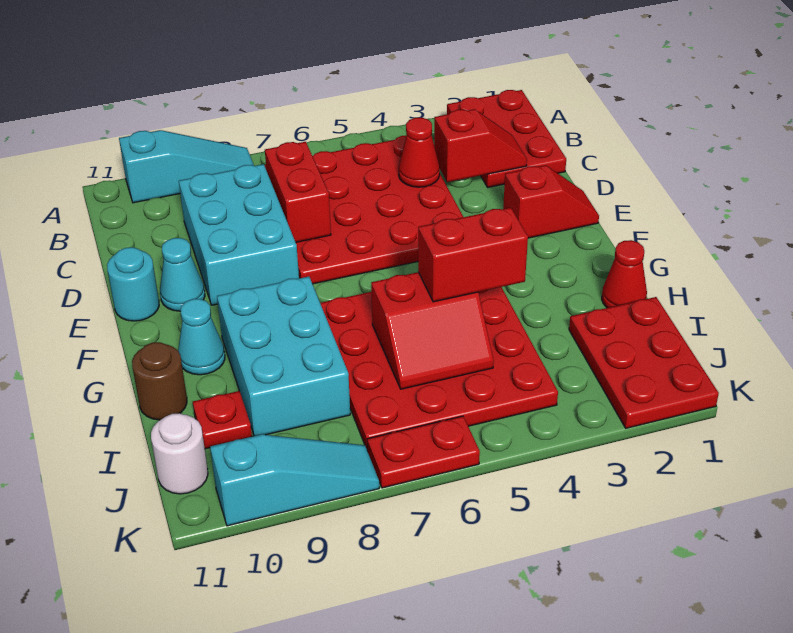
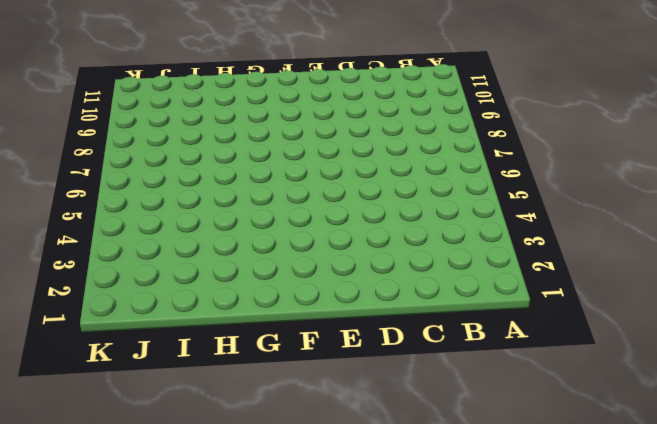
none -> red plate A1:C2 level 1
none -> cyan slope A8:A10 level 1 top 10
none -> red plate B4:E7 level 1

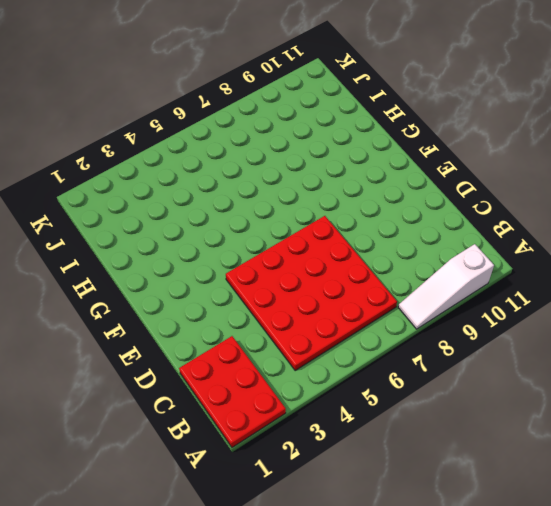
white slope A8:A10 level 1 top 10 -> cyan slope A8:A10 level 1 top 10
none -> cyan brick C8:E9 level 1
none -> red slope E1:E2 level 1 top 2
none -> cyan cone E10 level 1

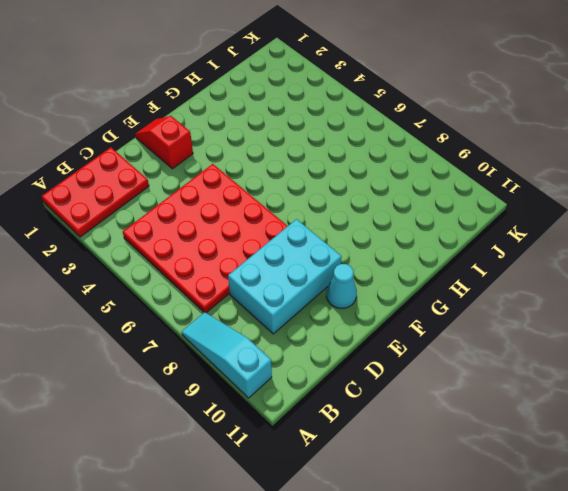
none -> cyan round brick E11 level 1
none -> red plate G4:J7 level 1
none -> cyan brick G8:I9 level 1

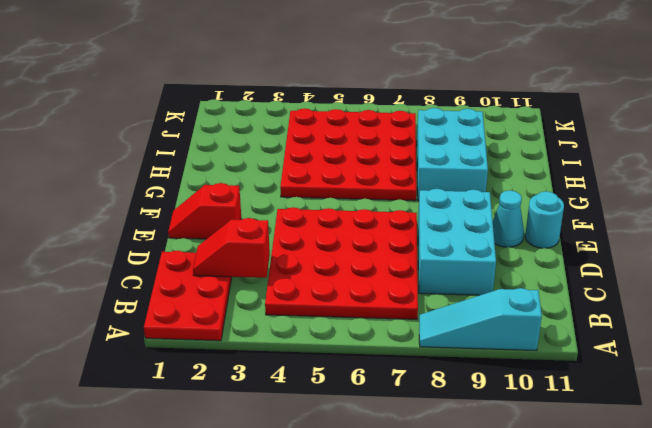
none -> cyan cone G10 level 1
none -> red cone H1 level 1
none -> brown round brick H11 level 1

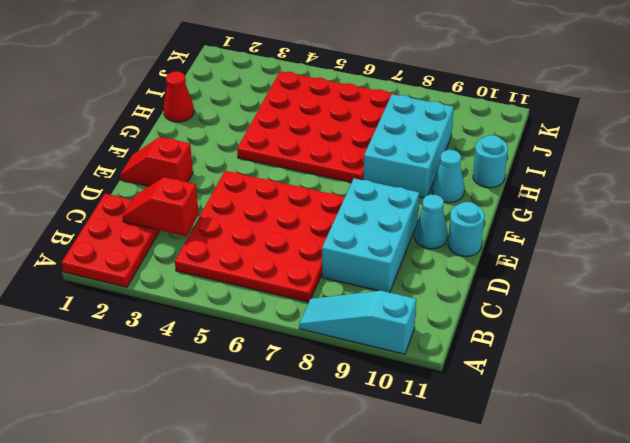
cyan round brick H11 level 1 -> brown round brick H11 level 1
none -> red plate I1:K2 level 1
none -> red plate I10 level 1
none -> white round brick J11 level 1

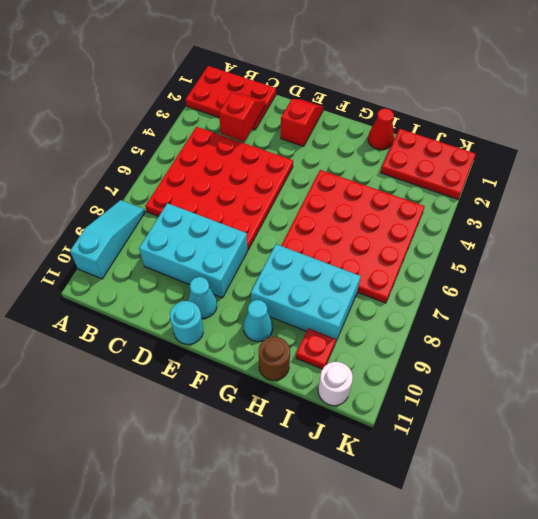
none -> red plate K6:K7 level 1
none -> cyan slope K8:K10 level 1 top 10
none -> red cone C4 level 2

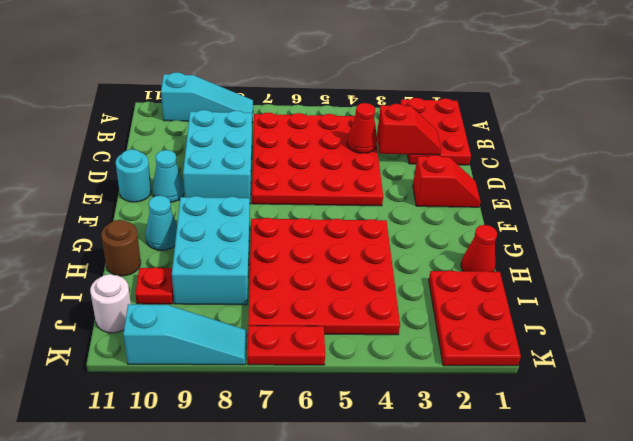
none -> red brick C7:D7 level 2
none -> red slope H5:I6 level 2 top H
none -> red brick H4:H5 level 3

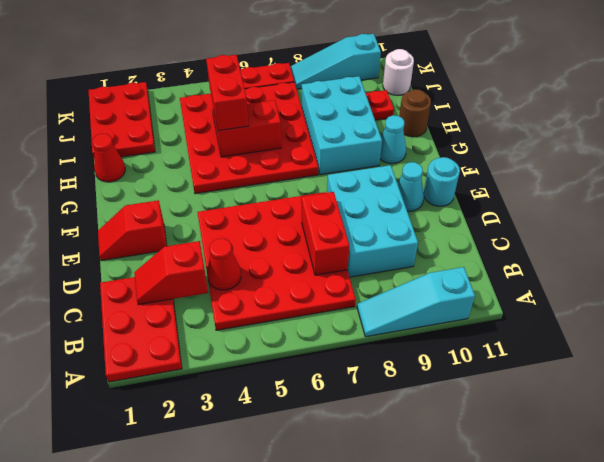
red brick H5:I5 level 3 -> red brick H4:H5 level 3

